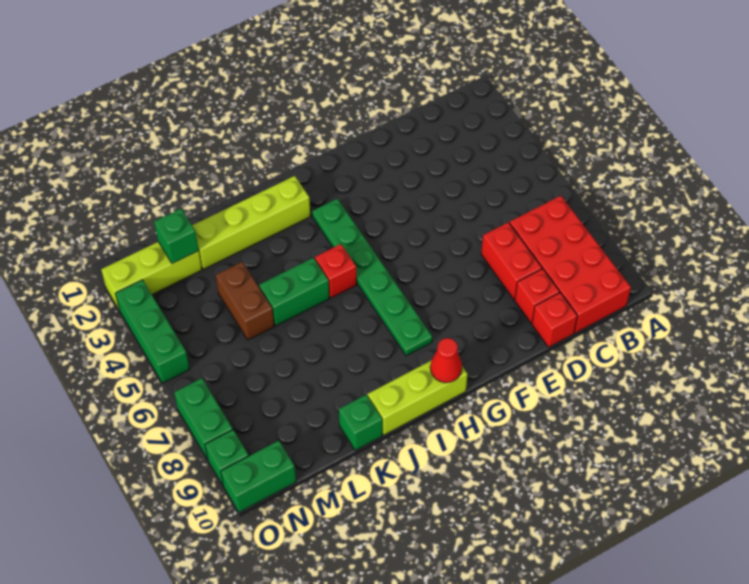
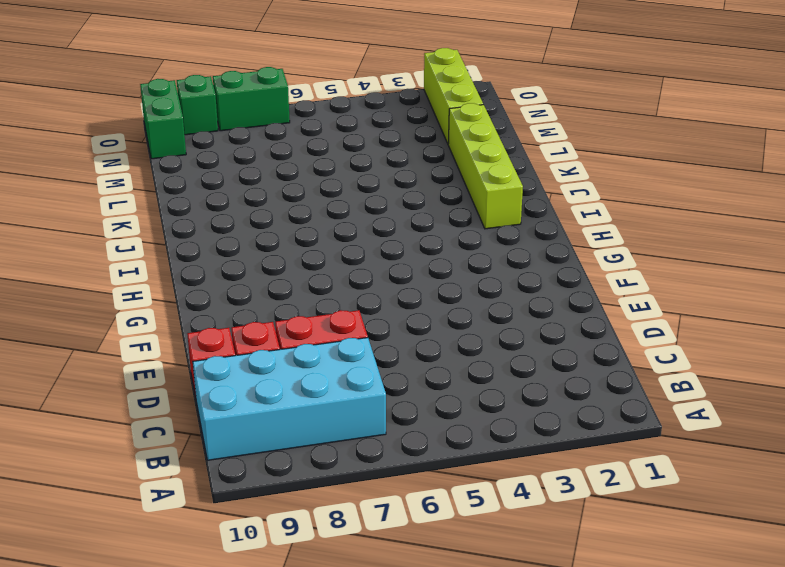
cyan brick B7:C10 level 1 -> red brick B7:C10 level 1
none -> green plate H3:H8 level 1
none -> lime brick H10:J10 level 1
none -> red brick I5 level 1

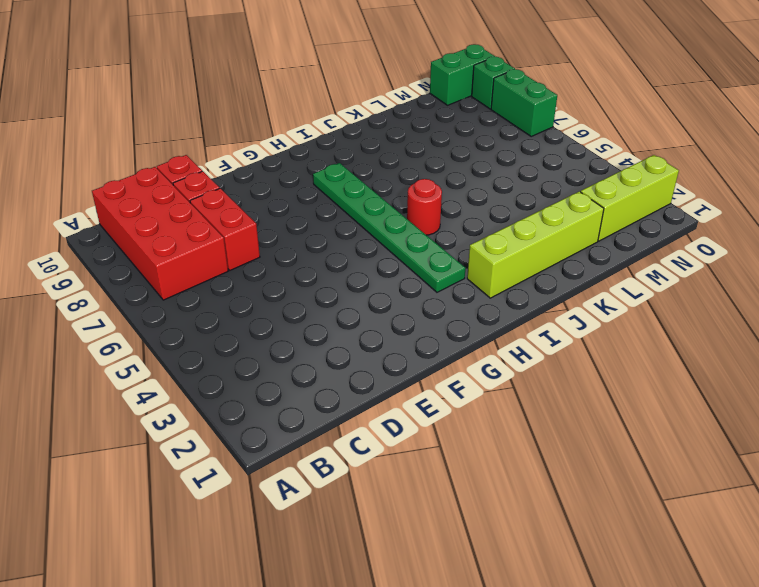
red round brick I5 level 1 -> red brick I5 level 1
none -> lime brick H10:J10 level 1
none -> green brick J5:K5 level 1
none -> green brick K10 level 1

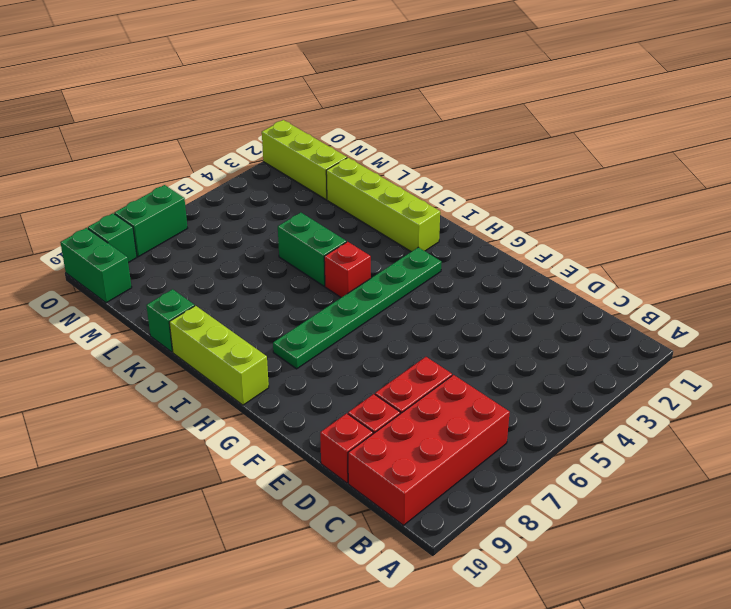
none -> brown brick L4:L5 level 1
none -> green brick O3:O5 level 1
none -> red cone H10 level 2

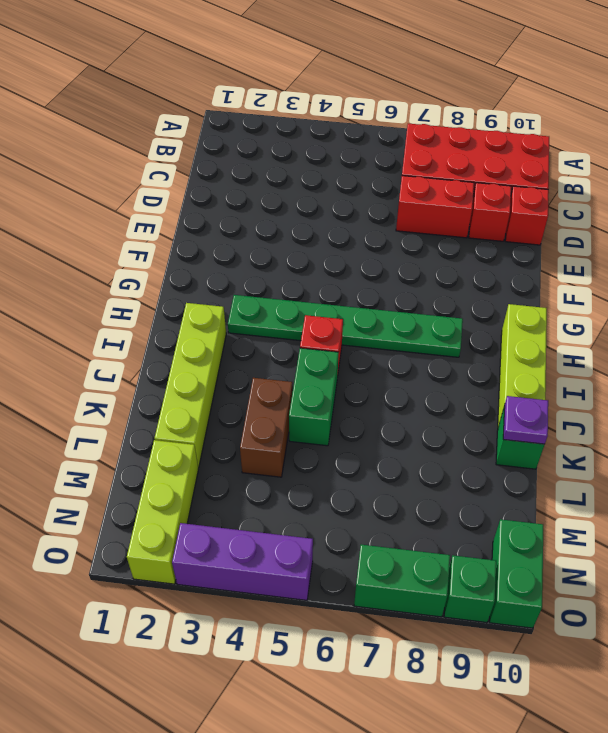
brown brick K4:L4 level 1 -> brown brick L4:L5 level 1
purple plate K10 level 2 -> none
purple brick O3:O5 level 1 -> green brick O3:O5 level 1
none -> red cone H10 level 2
none -> green brick M2 level 2

